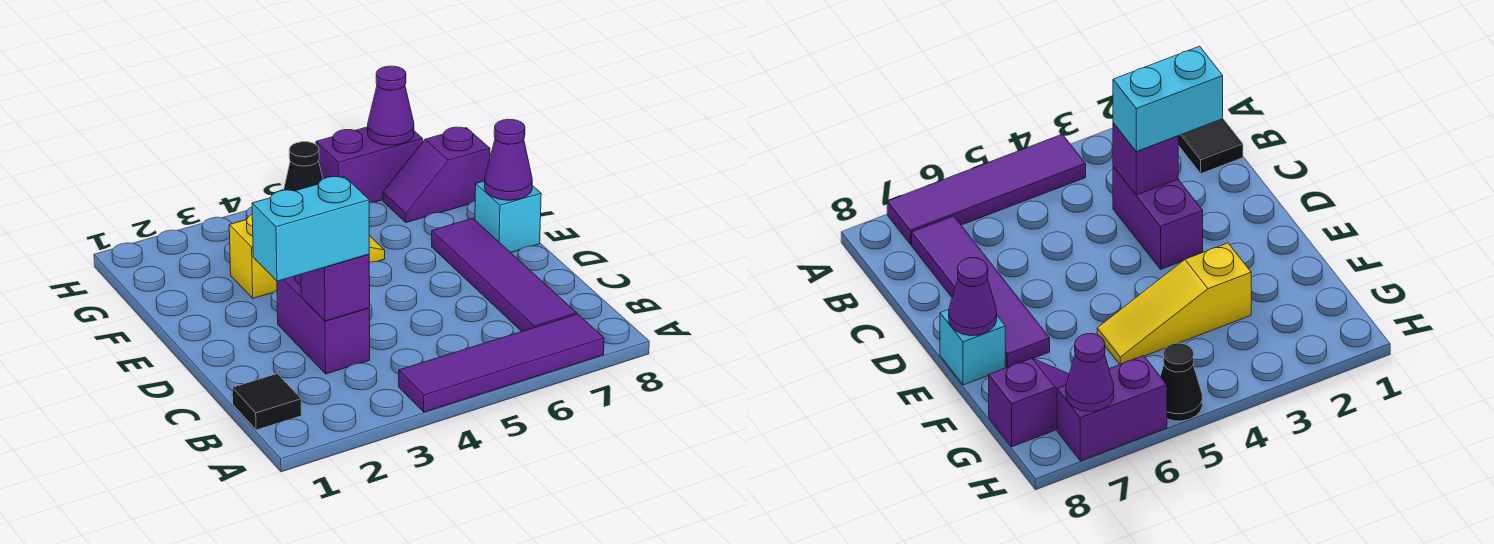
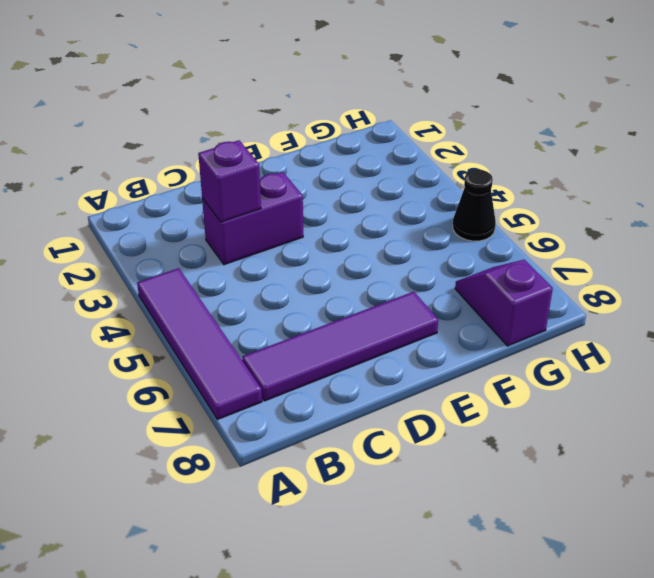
none -> black tile B1 level 1
none -> cyan brick E8 level 1
none -> yellow slope F3:F5 level 1 top 3

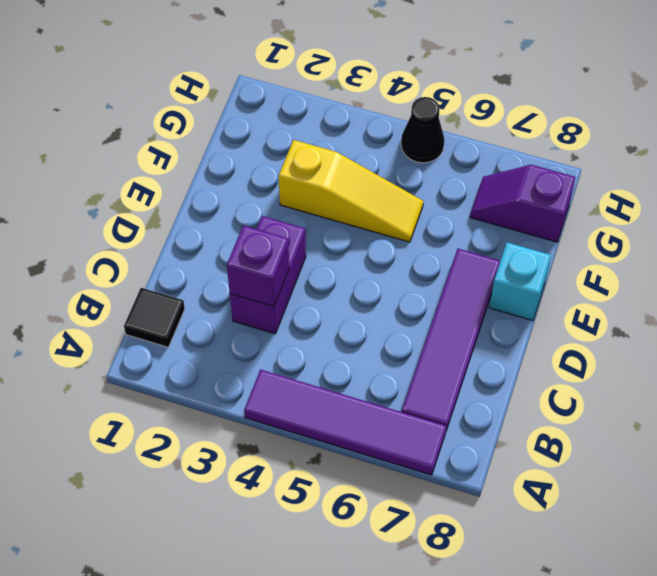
none -> purple brick H6:H7 level 1
none -> purple cone E8 level 2
none -> purple cone H7 level 2

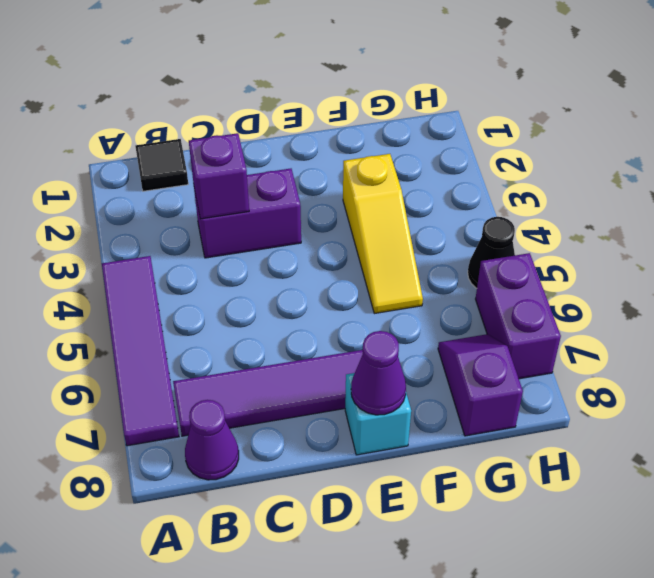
purple cone B8 level 1 -> purple cone H7 level 2
none -> cyan brick C2:C3 level 3

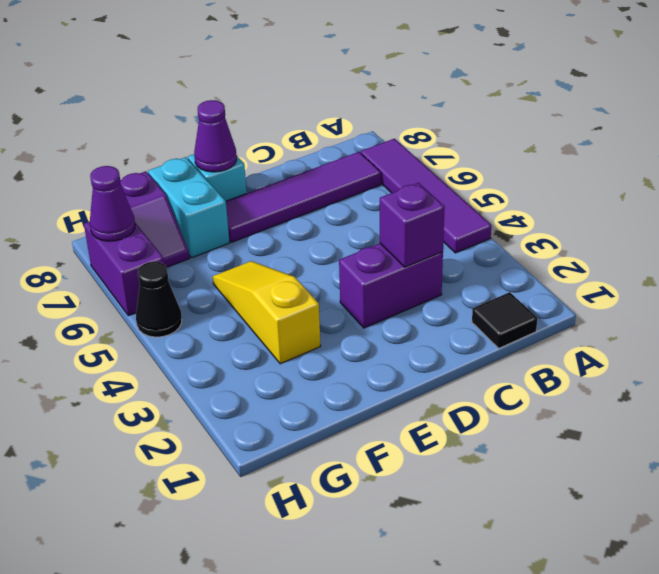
cyan brick F7:F8 level 1 -> cyan brick C2:C3 level 3

